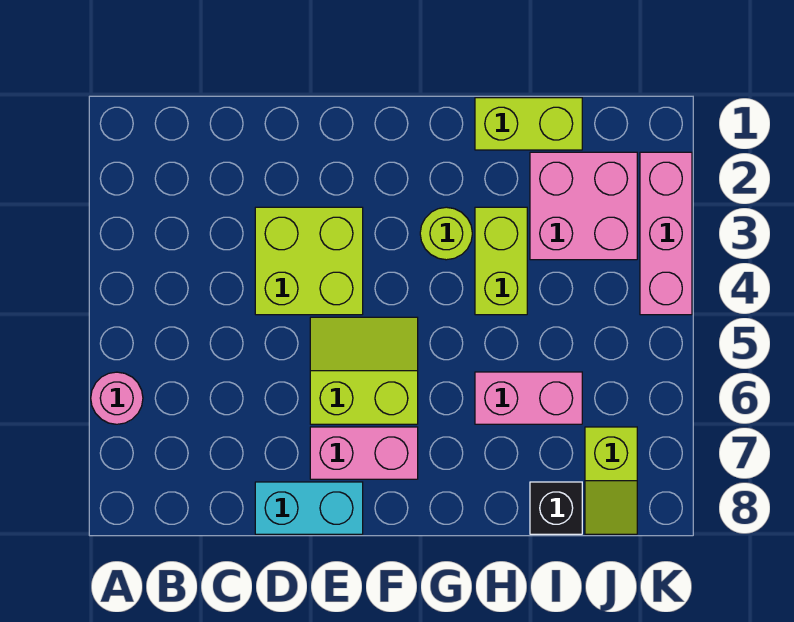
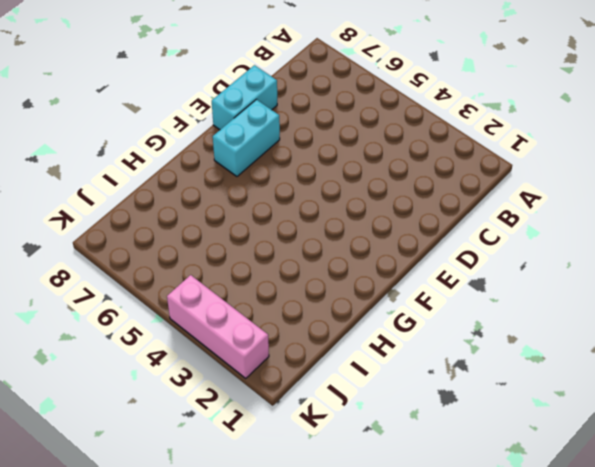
cyan brick E7:F7 level 1 -> pink brick E7:F7 level 1
none -> pink round brick A6 level 1
none -> lime brick D3:E4 level 1
none -> lime slope E5:F6 level 1 top 6

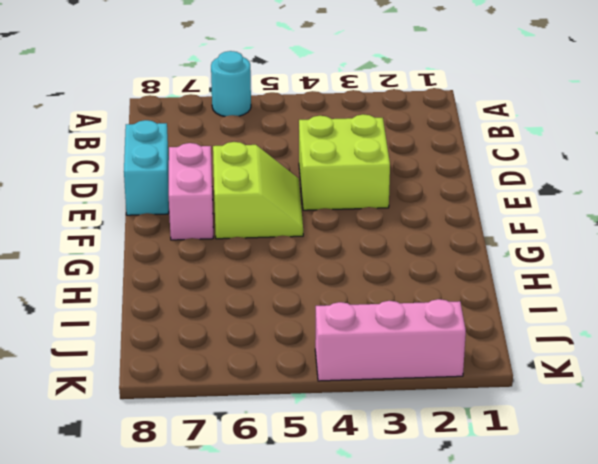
cyan round brick A6 level 1 -> pink round brick A6 level 1
none -> lime round brick G3 level 1
none -> lime brick H1:I1 level 1
none -> lime brick H3:H4 level 1

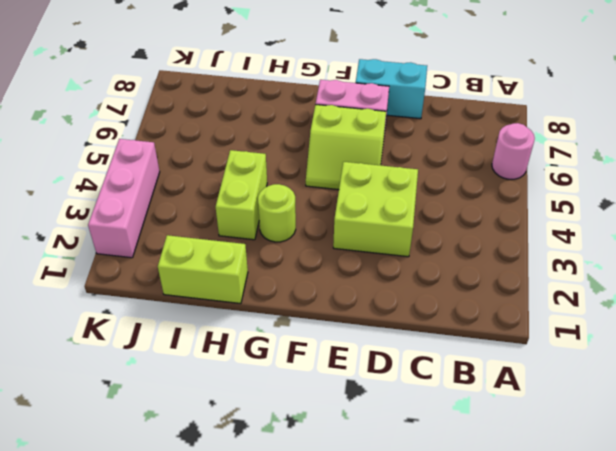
none -> pink brick H6:I6 level 1
none -> pink brick I2:J3 level 1
none -> black brick I8 level 1

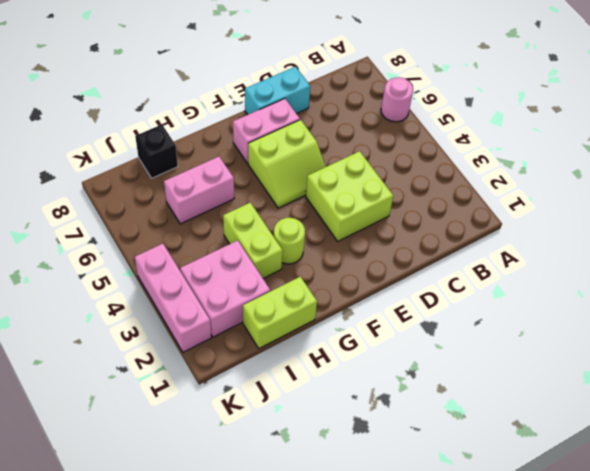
none -> lime slope J7:J8 level 1 top 7

